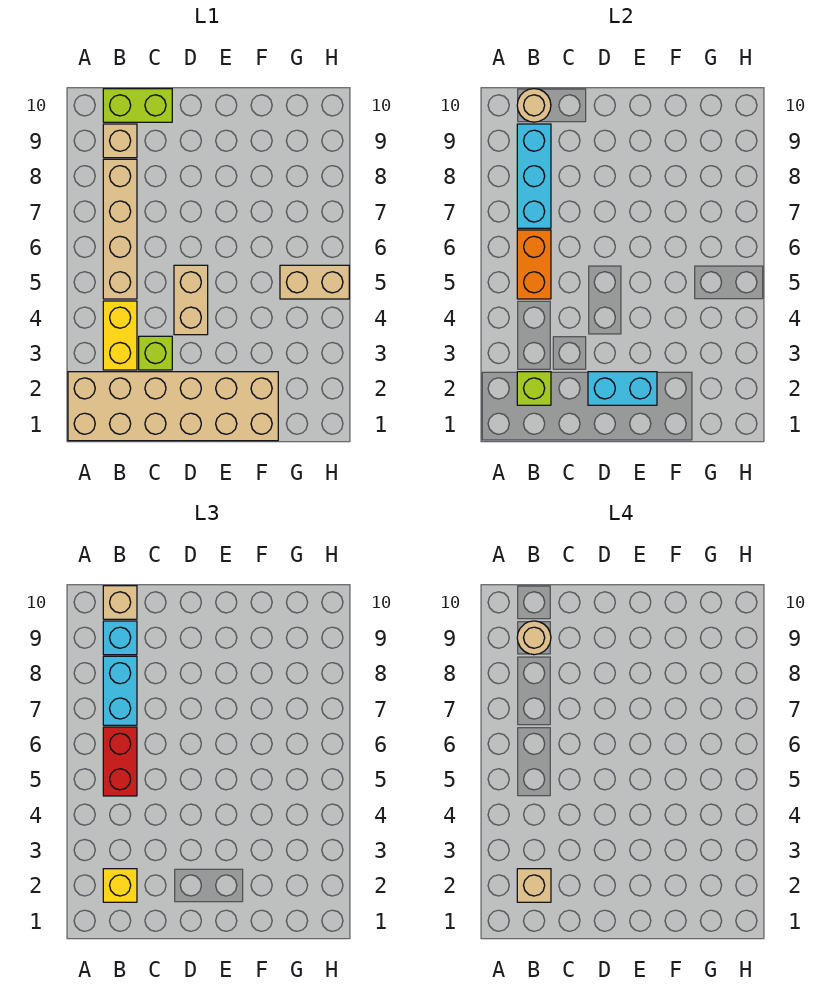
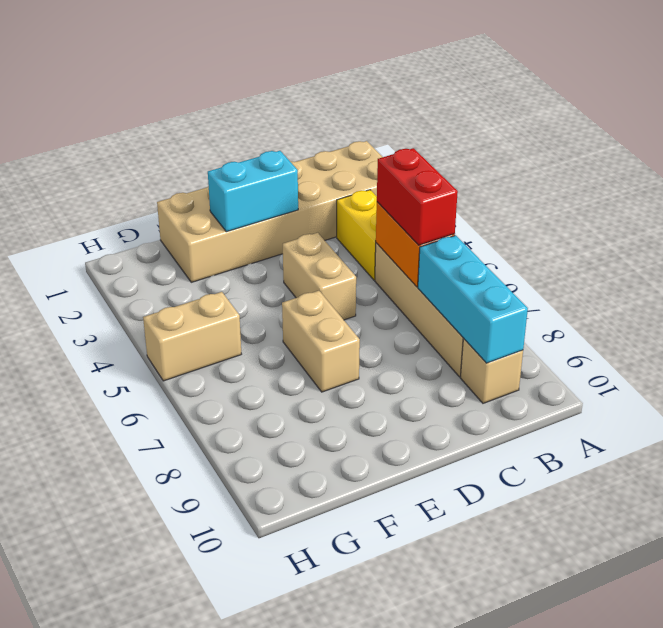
tan brick E6:E7 level 1 -> none
none -> lime brick B10:C10 level 1
none -> lime brick C3 level 1
none -> lime brick B2 level 2

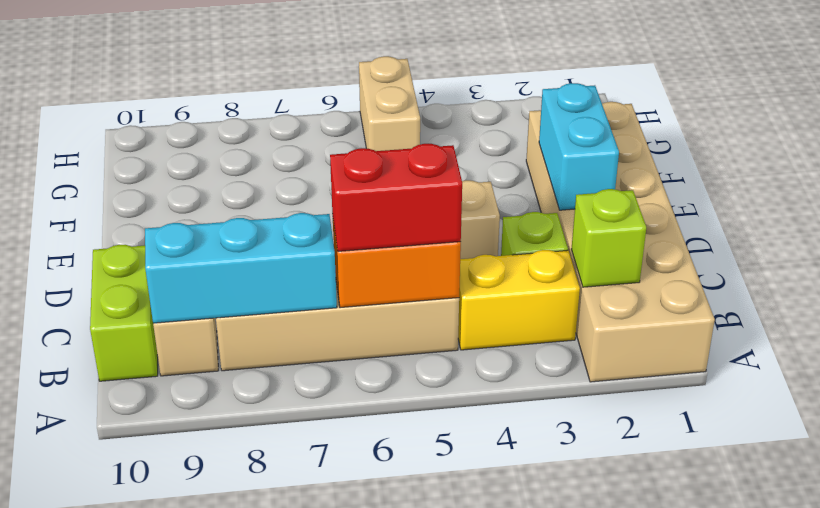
none -> tan round brick B10 level 2
none -> yellow brick B2 level 3
none -> cyan brick B7:B8 level 3

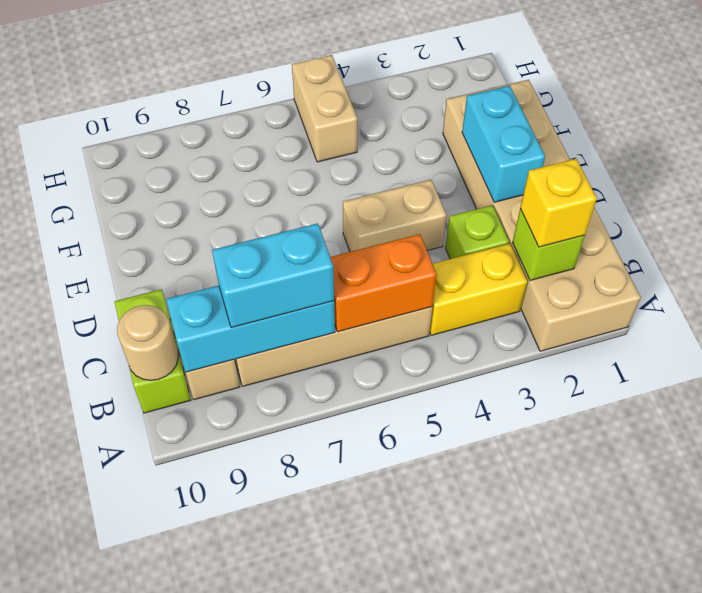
none -> red brick B5:B6 level 3
none -> cyan brick B9 level 3
none -> tan brick B10 level 3

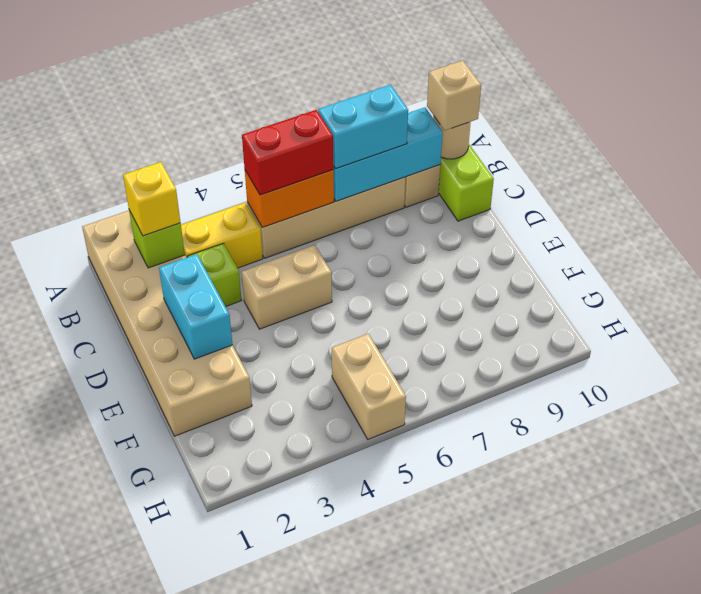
none -> cyan brick B9 level 3
none -> tan brick B2 level 4
none -> tan round brick B9 level 4

